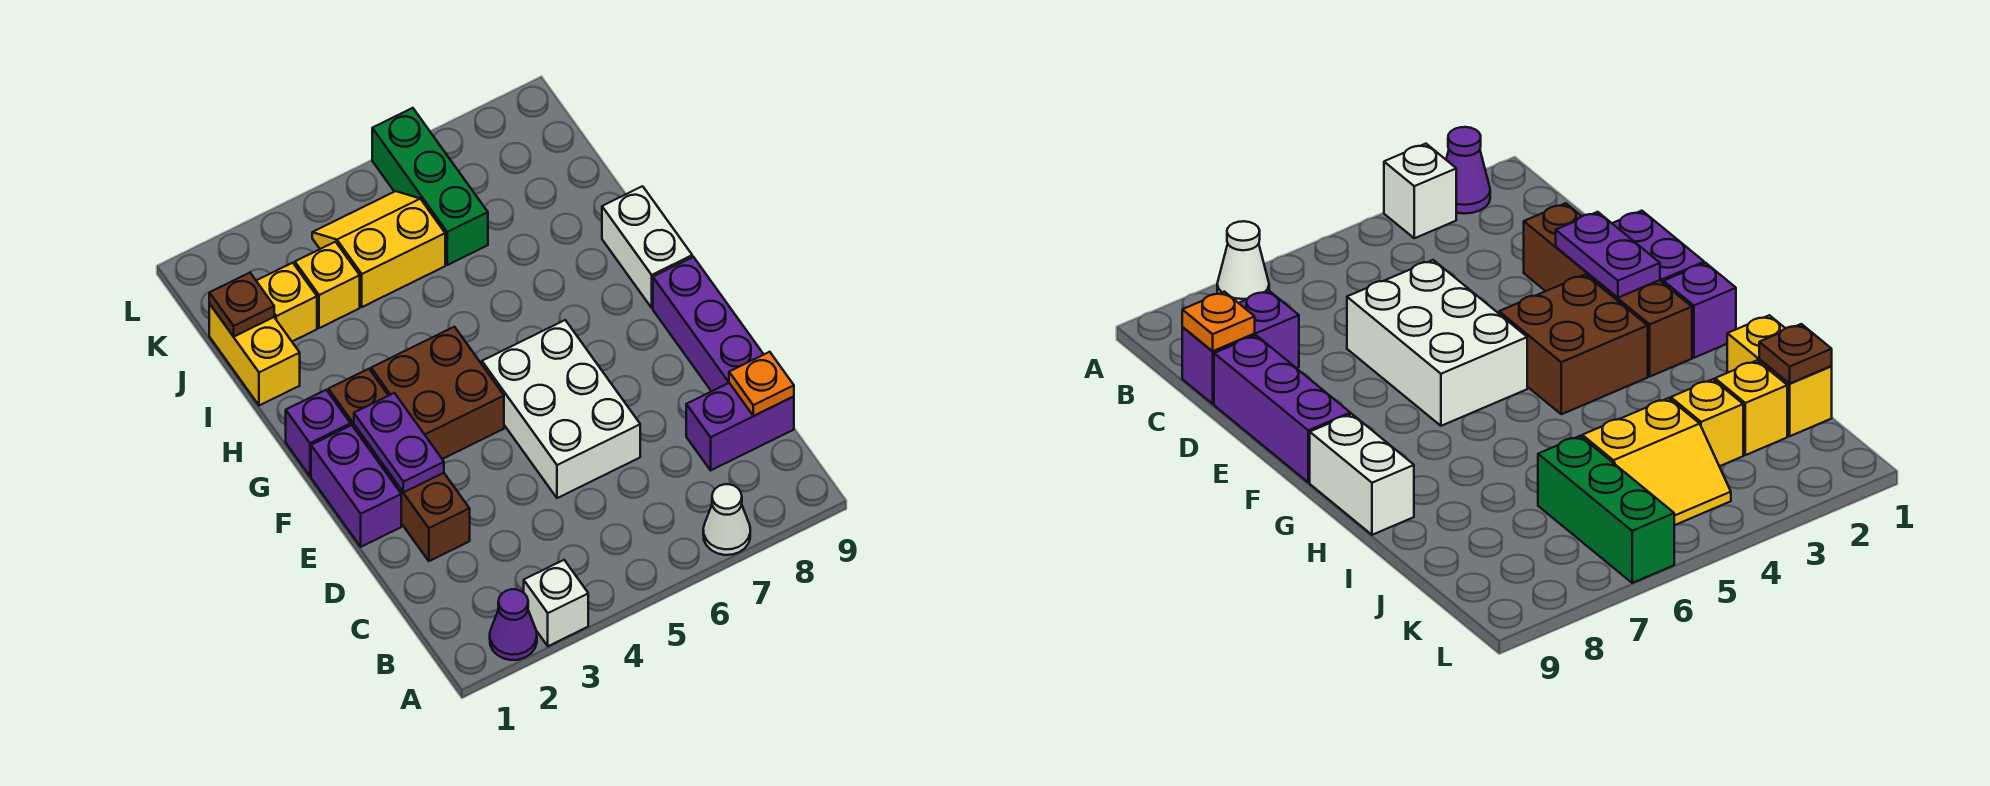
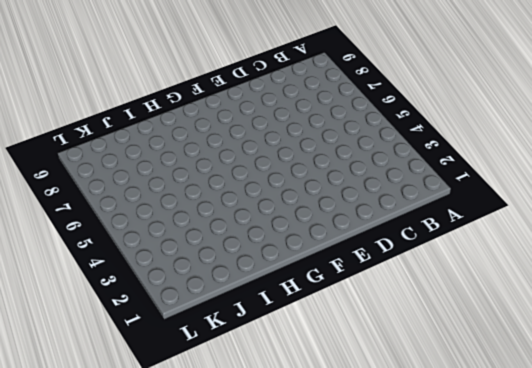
none -> purple cone A2 level 1
none -> white brick A3 level 1
none -> white cone A7 level 1

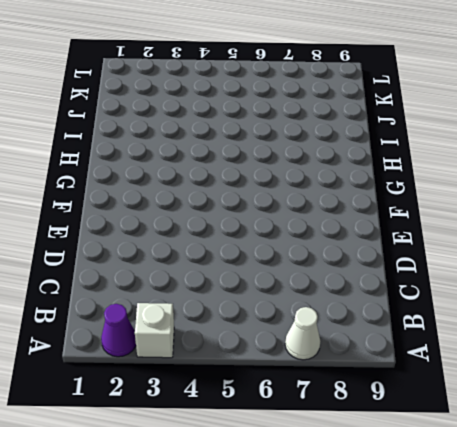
none -> purple brick C8:C9 level 1
none -> brown brick D2:G2 level 1
none -> white brick D5:F6 level 1

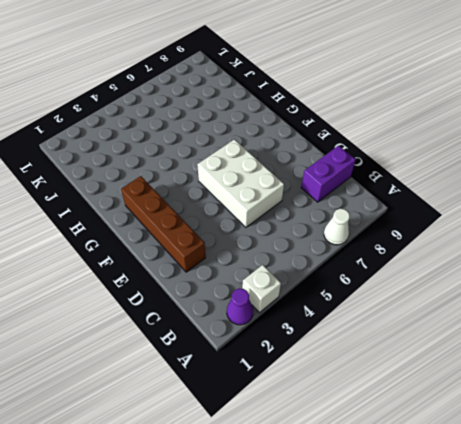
none -> purple brick D9:F9 level 1
none -> purple brick E1:F1 level 1
none -> brown brick F3:G4 level 1

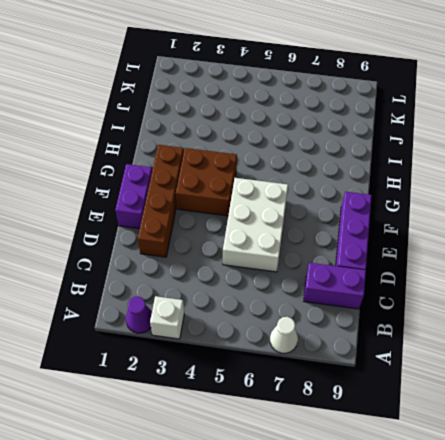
none -> purple brick G1 level 1
none -> white brick G9:H9 level 1
none -> yellow brick I1:J1 level 1

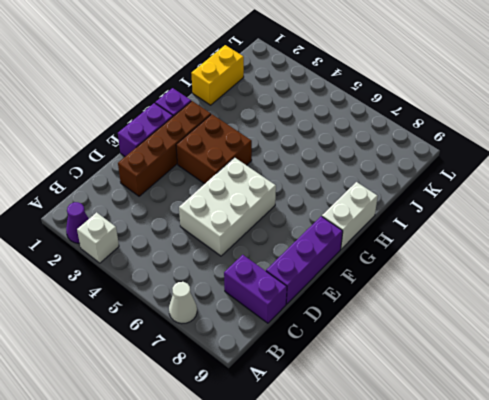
none -> yellow brick J2 level 1
none -> yellow brick J3 level 1
none -> yellow slope J4:K5 level 1 top J

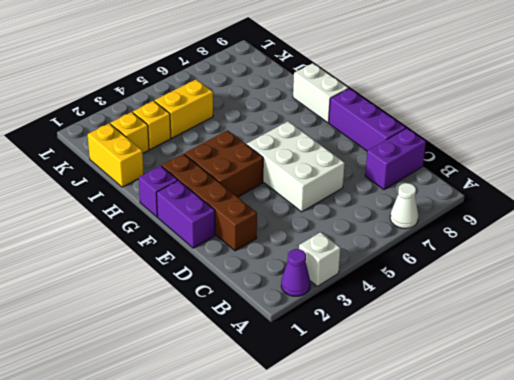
none -> green brick J6:L6 level 1
none -> orange plate C9 level 2
none -> purple plate E2:F2 level 2

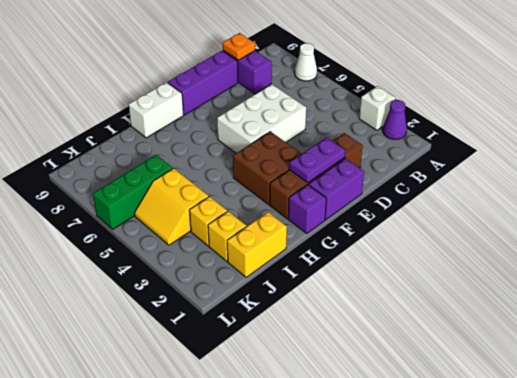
none -> brown plate J1 level 2

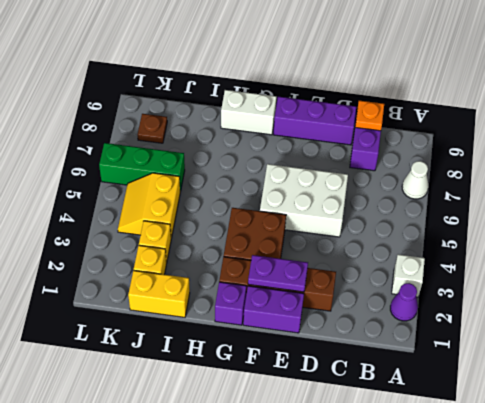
brown plate K8 level 1 -> brown plate J1 level 2

